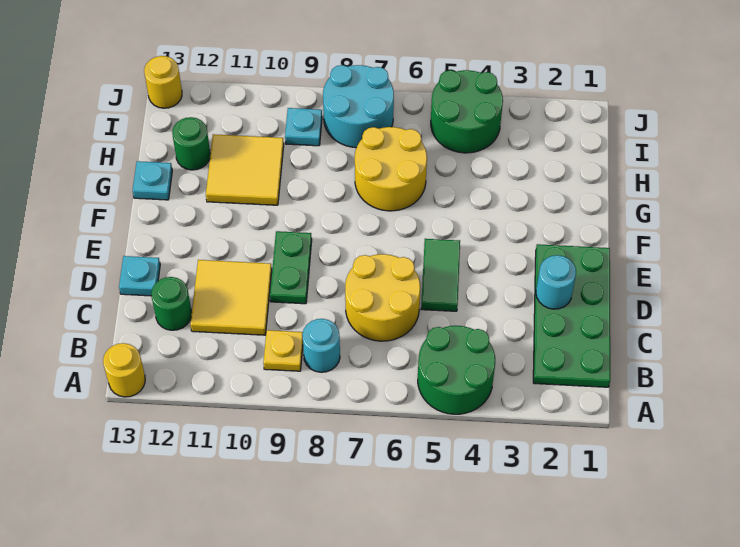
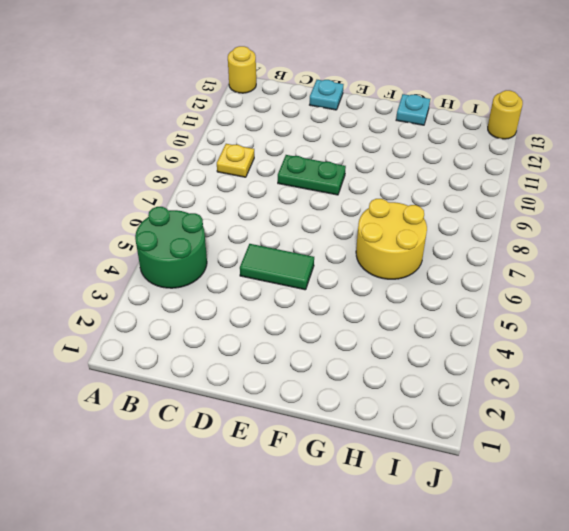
none -> green plate B1:E2 level 1
none -> cyan round brick B8 level 1
none -> yellow round brick C6:D7 level 1

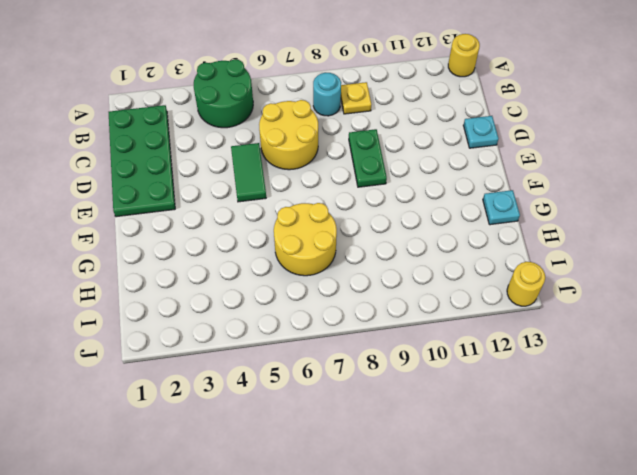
none -> yellow tile C10:D11 level 1
none -> green round brick C12 level 1
none -> yellow tile G10:H11 level 1

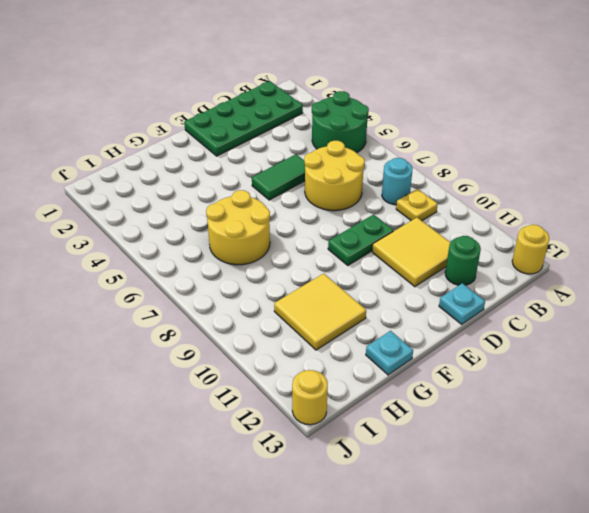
none -> green round brick H12 level 1
none -> green round brick I4:J5 level 1
none -> cyan round brick I7:J8 level 1

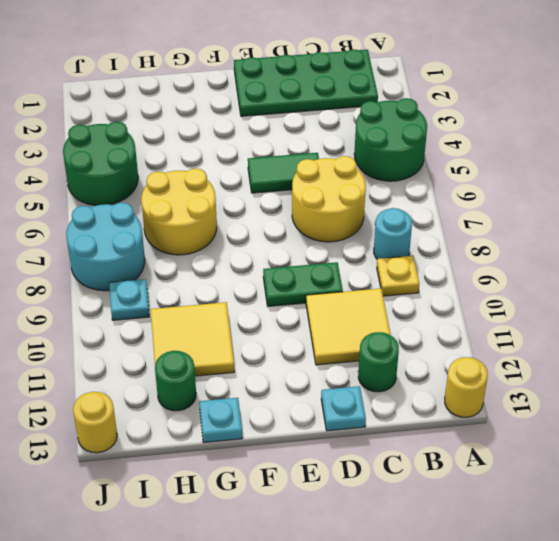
none -> cyan round brick D2 level 2

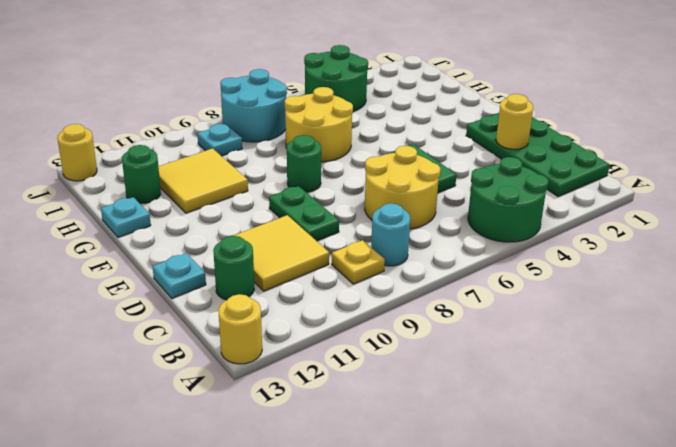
yellow round brick D2 level 2 -> cyan round brick D2 level 2
green round brick F8 level 1 -> none

